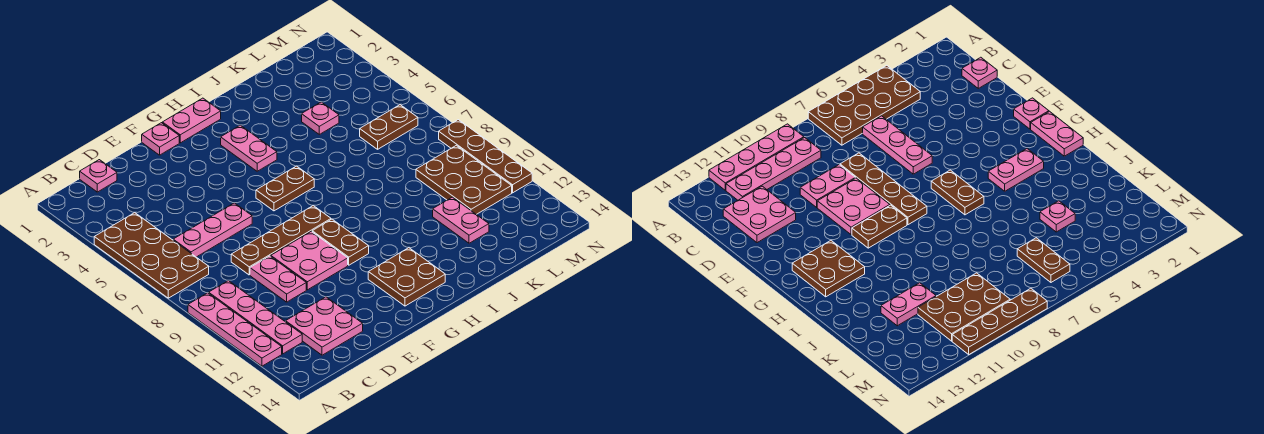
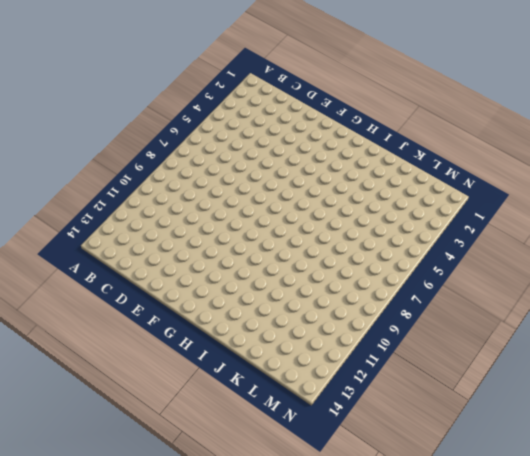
none -> brown plate A4:B7 level 1
none -> pink plate A9:A12 level 1
none -> pink plate B9:B12 level 1

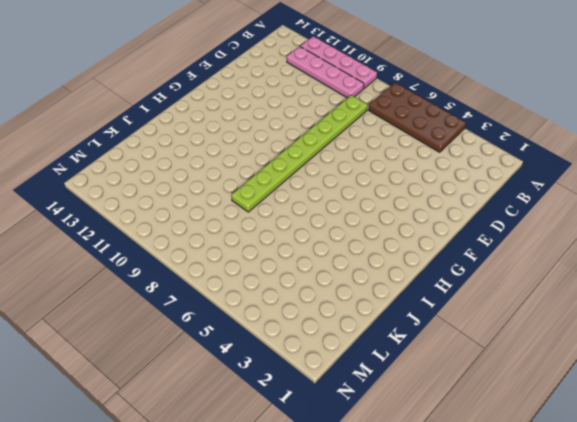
lime plate C8:J8 level 1 -> brown plate D8:G8 level 1
none -> pink plate C1 level 1
none -> pink plate C6:E6 level 1
none -> pink plate C12:D13 level 1

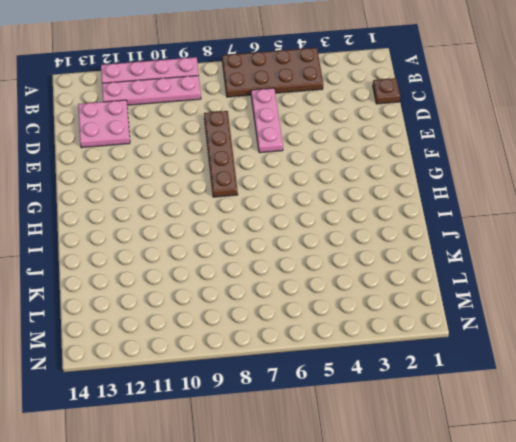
brown plate C1 level 1 -> pink plate C1 level 1
none -> pink plate D9:D10 level 1
none -> pink plate E9:F10 level 1
none -> pink plate F1 level 1

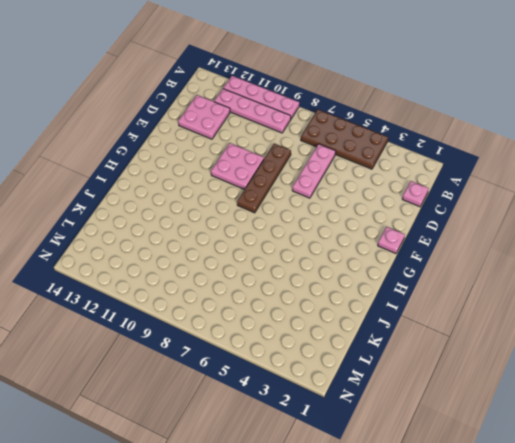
none -> pink plate D9:D10 level 1
none -> pink plate G1:H1 level 1
none -> brown plate G6:H6 level 1

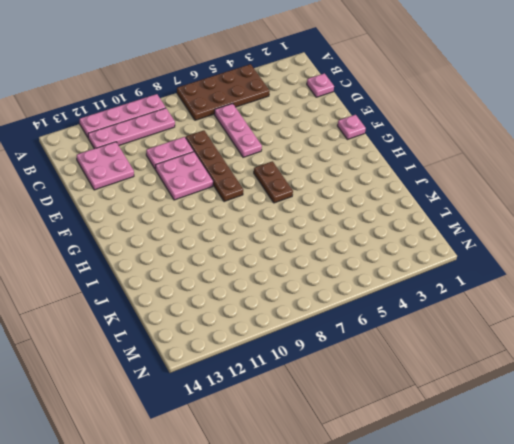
none -> pink plate G1:H1 level 1
none -> brown plate G9:G10 level 1
none -> brown plate G12:H13 level 1

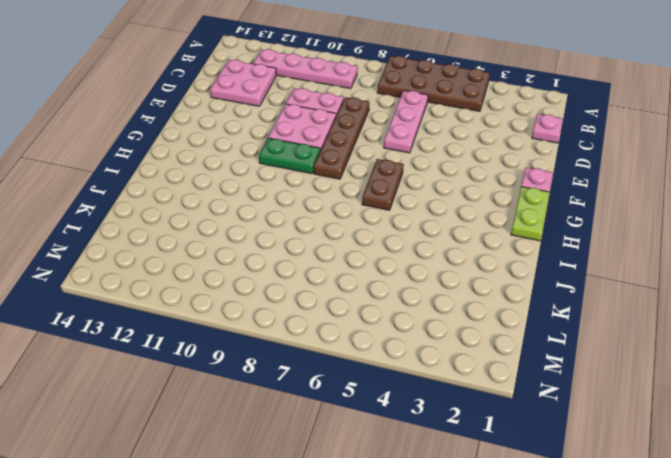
lime plate G1:H1 level 1 -> pink plate G1:H1 level 1
green plate G9:G10 level 1 -> brown plate G9:G10 level 1
none -> pink plate A9:A12 level 1
none -> brown plate G12:H13 level 1
none -> pink plate H3:H4 level 1

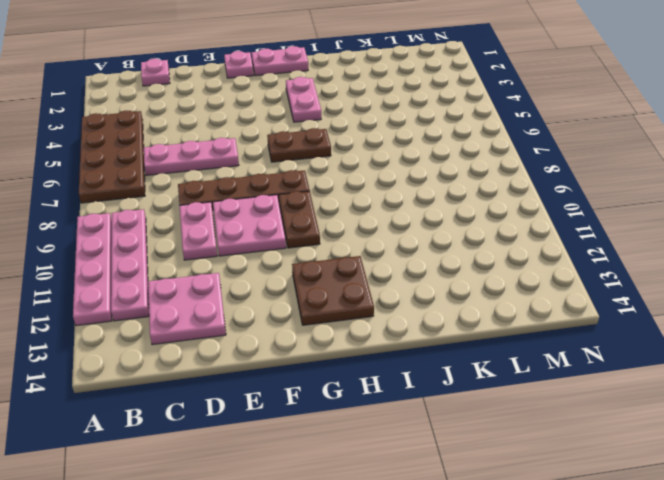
none -> pink plate K4 level 1
none -> pink plate K11:K12 level 1
none -> brown plate L6:M6 level 1

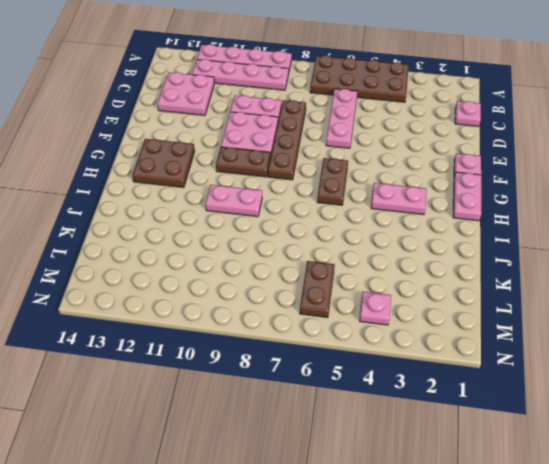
pink plate I9:I10 level 1 -> pink plate K11:K12 level 1
pink plate M4 level 1 -> pink plate K4 level 1
none -> brown plate L9:M11 level 1
none -> brown plate N8:N11 level 1

